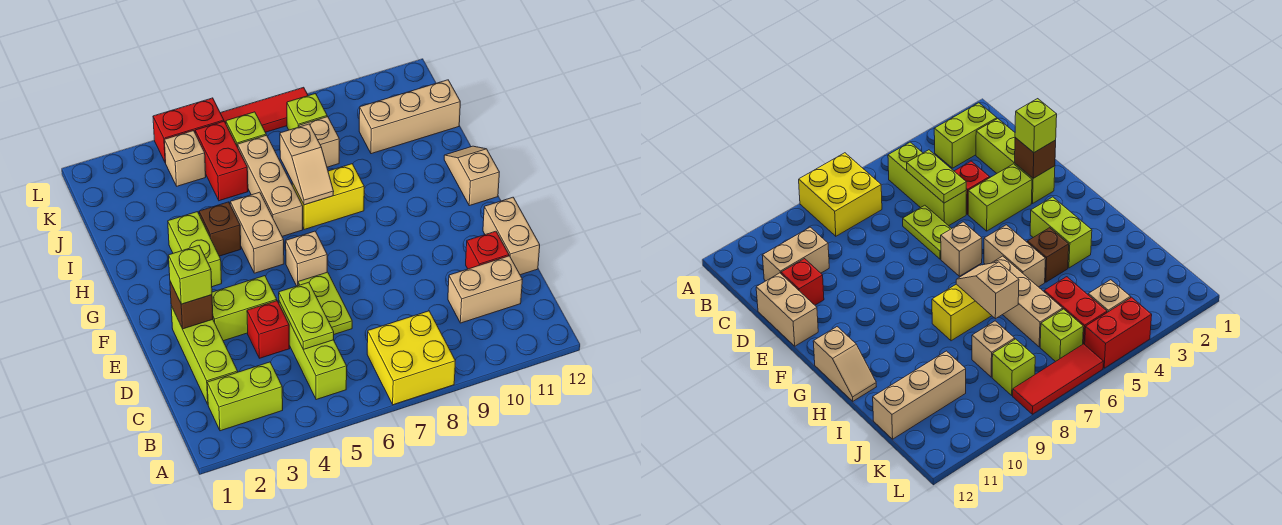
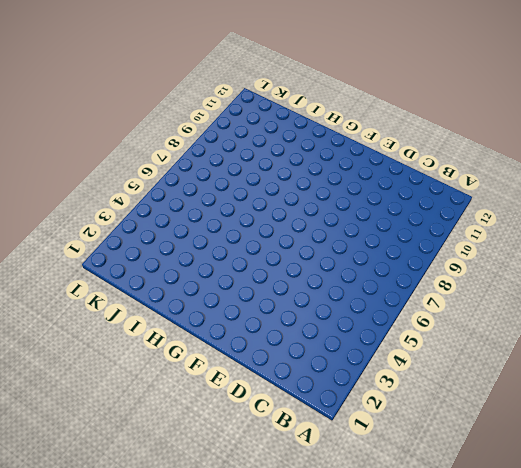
none -> yellow brick A7:B8 level 1
none -> lime brick B2:B3 level 1
none -> lime brick B5:D5 level 1

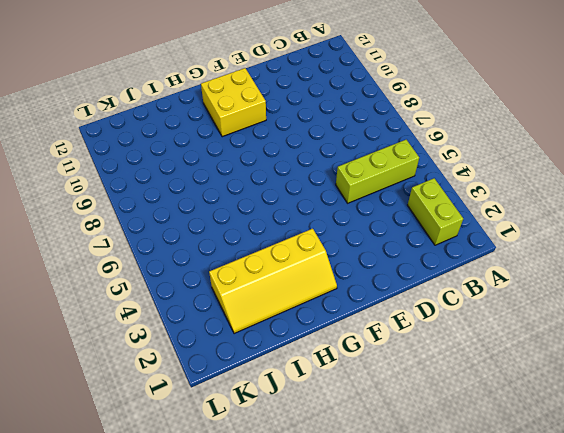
yellow brick F10:G11 level 1 -> yellow brick A7:B8 level 1
yellow slope G2:J3 level 1 top 3 -> lime brick G3:H3 level 1
none -> lime brick C2:E2 level 1
none -> tan brick C10:C11 level 1
none -> red brick D4 level 1

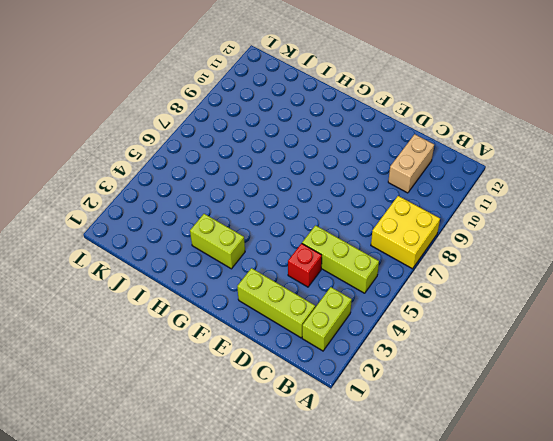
none -> lime plate D6:E6 level 1
none -> red brick D11 level 1
none -> tan brick D12:E12 level 1

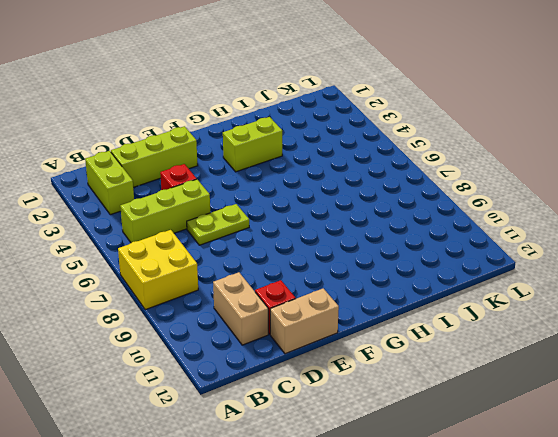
none -> lime brick E3:E4 level 1
none -> tan brick F6 level 1
none -> tan brick G5:H5 level 1

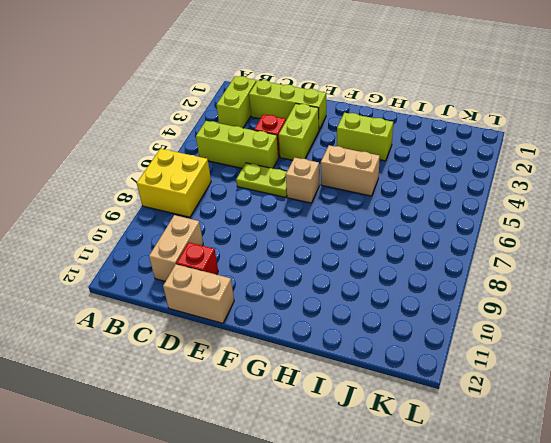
none -> tan slope G12:H12 level 1 top G
none -> brown brick H4 level 1
none -> tan brick H6:J6 level 1

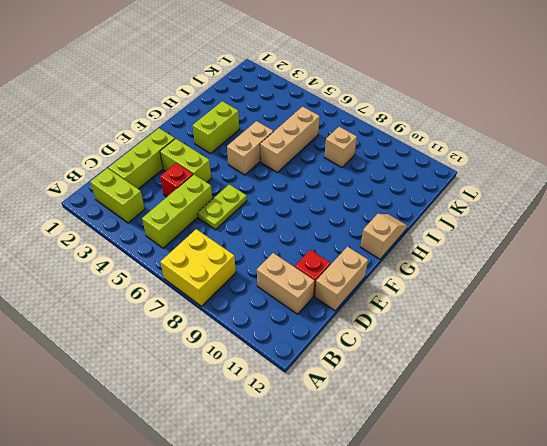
none -> tan brick F6 level 1
none -> brown brick H4 level 1
none -> yellow brick H7:H8 level 1

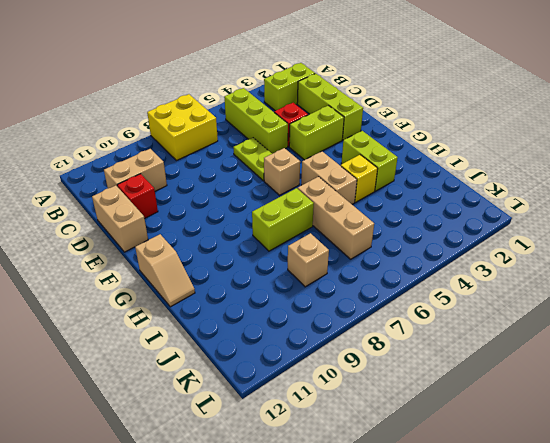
yellow brick H4 level 1 -> brown brick H4 level 1
lime brick H7:H8 level 1 -> yellow brick H7:H8 level 1
none -> red brick J5:K5 level 1
none -> tan brick J10:J12 level 1
none -> tan brick K4 level 1

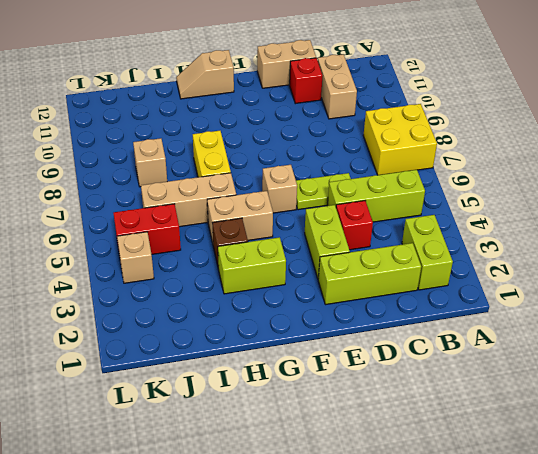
none -> tan brick J10:J12 level 1
none -> lime brick K6 level 1
none -> lime brick K8 level 1

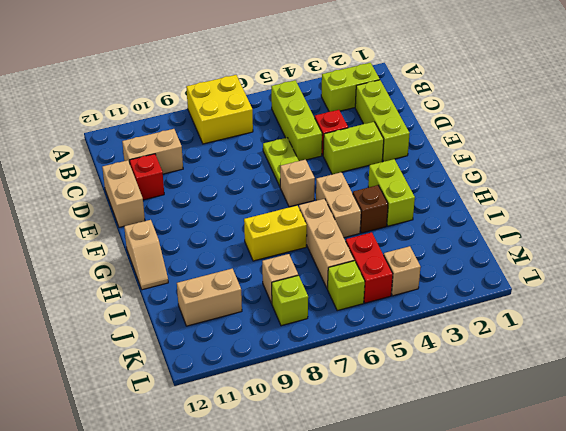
tan brick J10:J11 level 1 -> tan brick J10:J12 level 1
none -> red brick L4:L5 level 1
none -> red tile L6:L8 level 1
none -> lime plate C5:D5 level 2

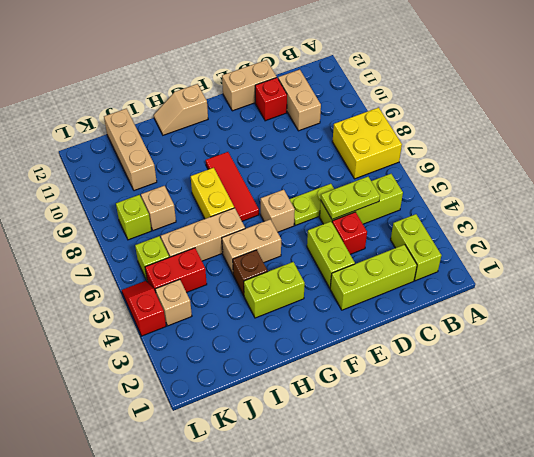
red tile G7:G9 level 1 -> red tile L6:L8 level 1
red slope L4:L5 level 1 top 4 -> red brick L4:L5 level 1
none -> brown brick E2 level 2
none -> tan slope H7:I7 level 2 top I
none -> lime brick E2 level 3

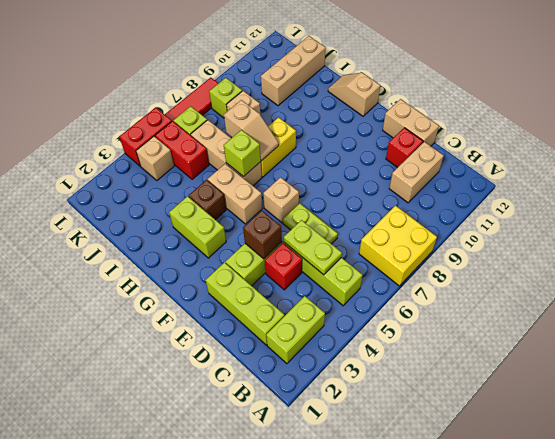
brown brick E4 level 2 -> brown brick E2 level 2
lime brick H6 level 2 -> lime brick E2 level 3

